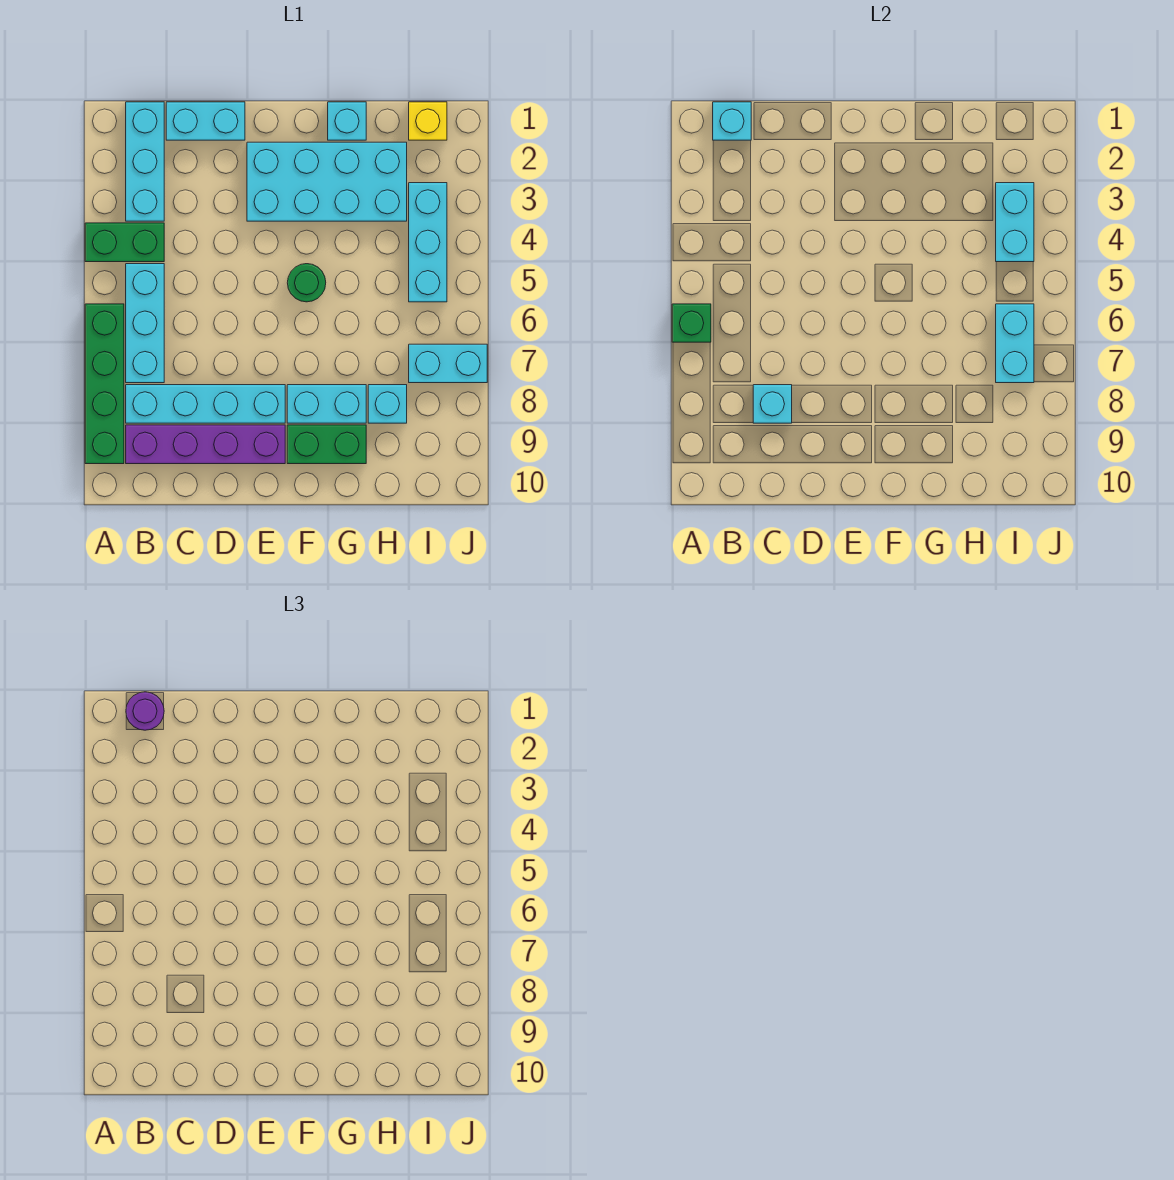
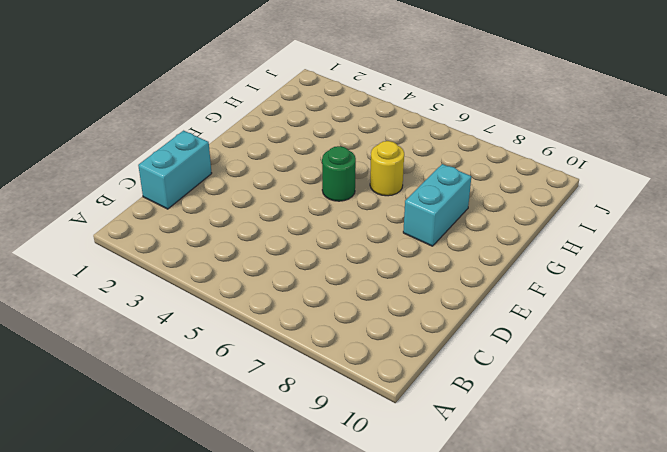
yellow round brick G6 level 1 -> none
none -> green brick A4:B4 level 1
none -> green brick A6:A9 level 1
none -> cyan brick B1:B3 level 1

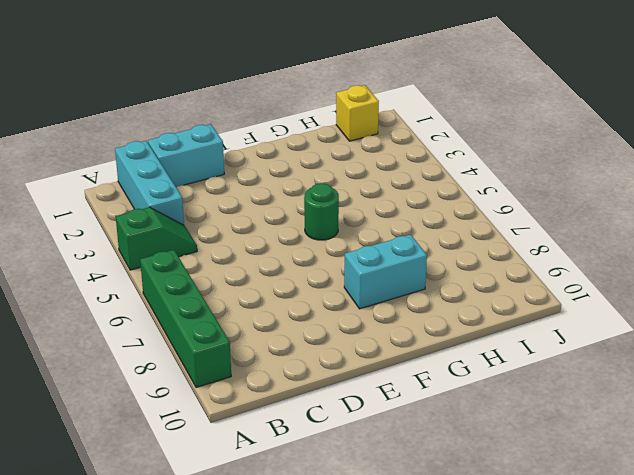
green slope A4:B4 level 1 top A -> green brick A4:B4 level 1
none -> cyan brick B5:B7 level 1
none -> cyan brick B8:E8 level 1
none -> purple brick B9:E9 level 1

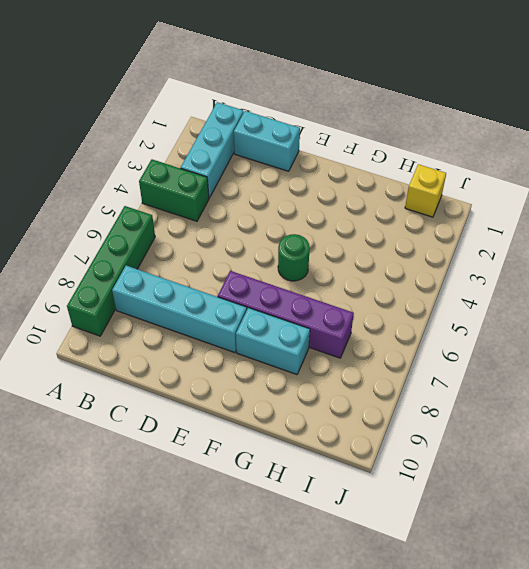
purple brick E7:H7 level 1 -> purple brick B9:E9 level 1
none -> cyan brick B5:B7 level 1
none -> cyan brick E2:H3 level 1
none -> green brick F9:G9 level 1

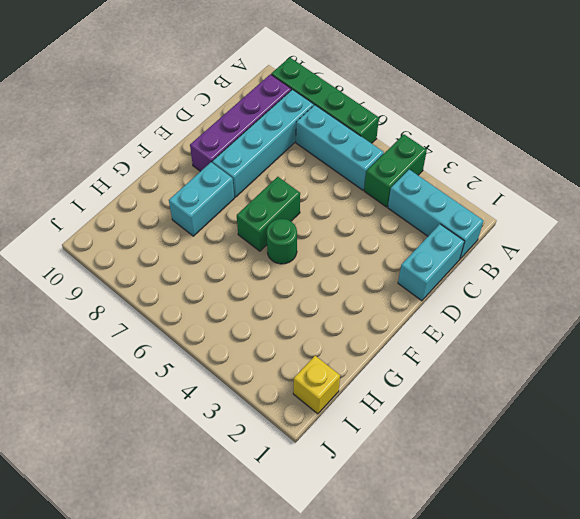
green brick E6:F6 level 1 -> green brick F9:G9 level 1
none -> cyan brick E2:H3 level 1
none -> cyan brick G1 level 1
none -> cyan brick H8 level 1

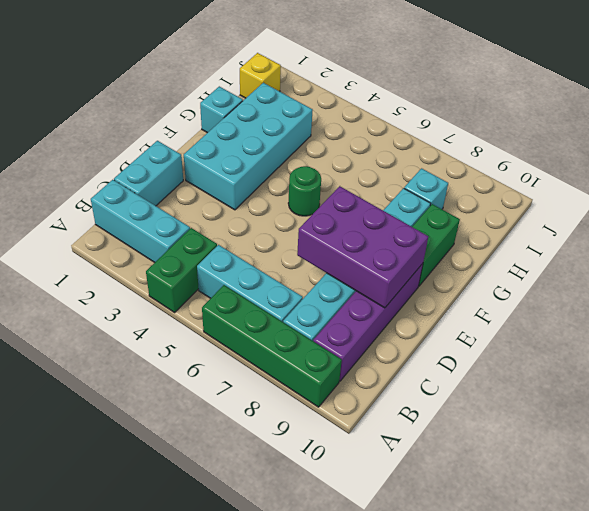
purple brick D7:E9 level 2 -> none
none -> cyan brick I3:I5 level 1
none -> cyan brick I7:J7 level 1
none -> green brick A6 level 2

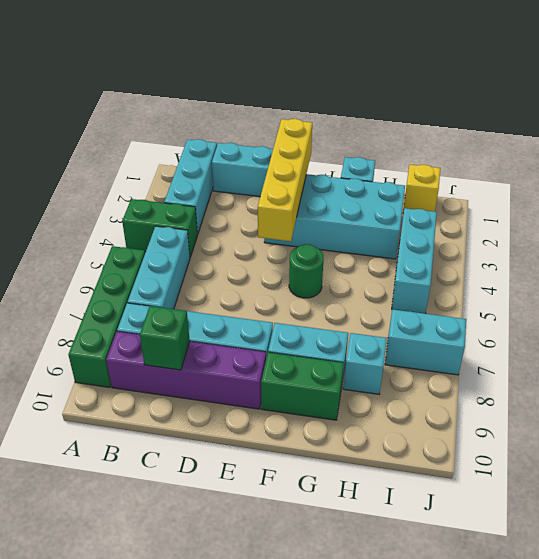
green brick C9 level 2 -> green brick A6 level 2
yellow brick E1:E4 level 2 -> none
none -> cyan brick B1 level 2
none -> cyan brick C8 level 2
none -> cyan brick I3:I4 level 2

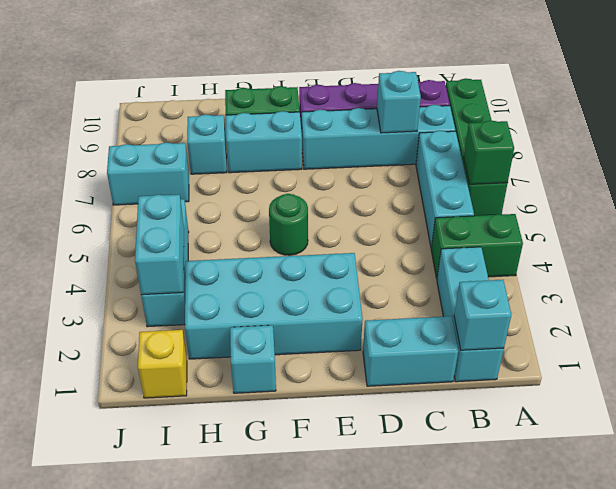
none -> cyan brick I6:I7 level 2
none -> purple round brick B1 level 3

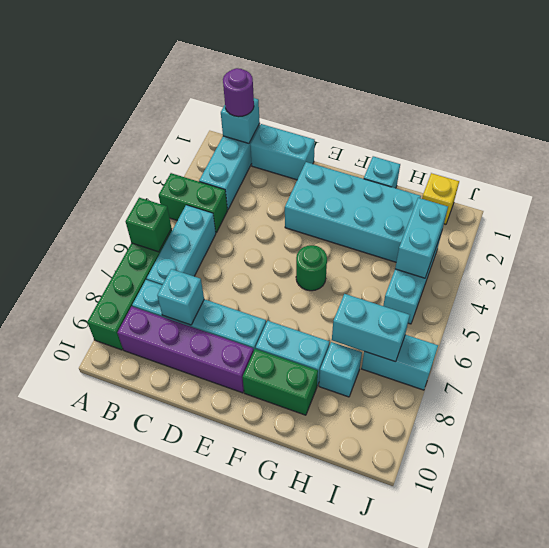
cyan brick H7:I7 level 2 -> cyan brick I6:I7 level 2

